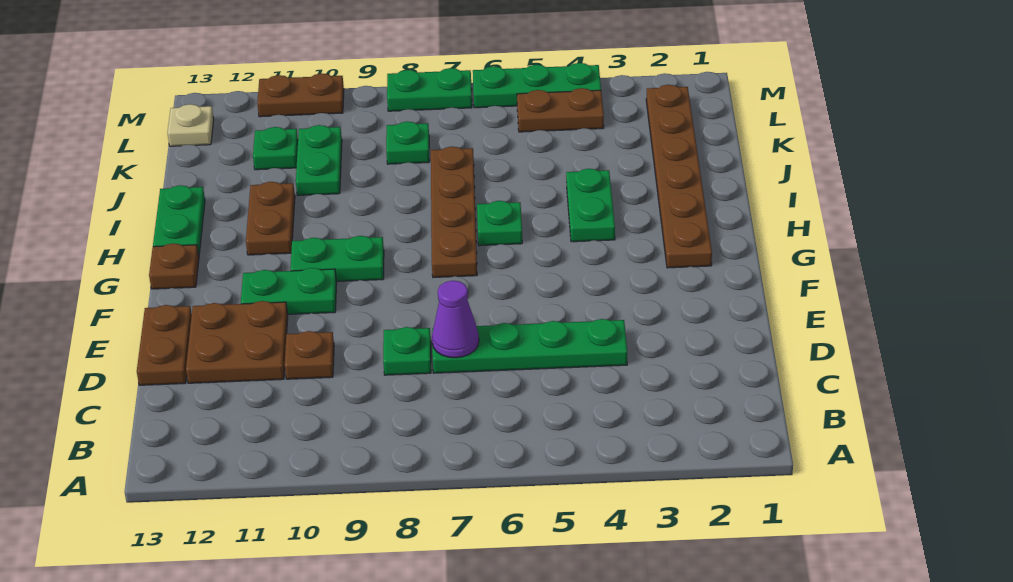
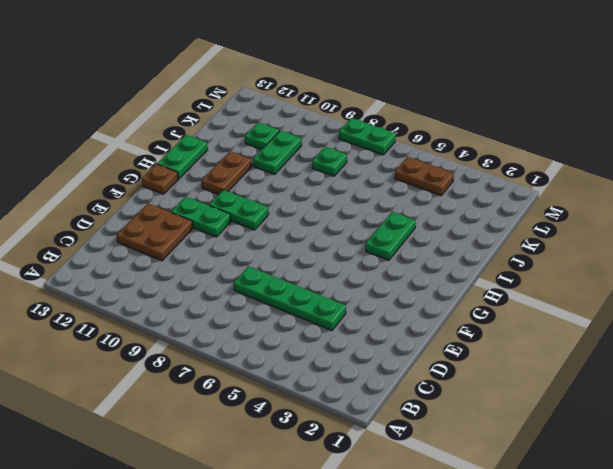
none -> green plate D8 level 1
none -> brown plate D10 level 1
none -> brown plate D13:E13 level 1

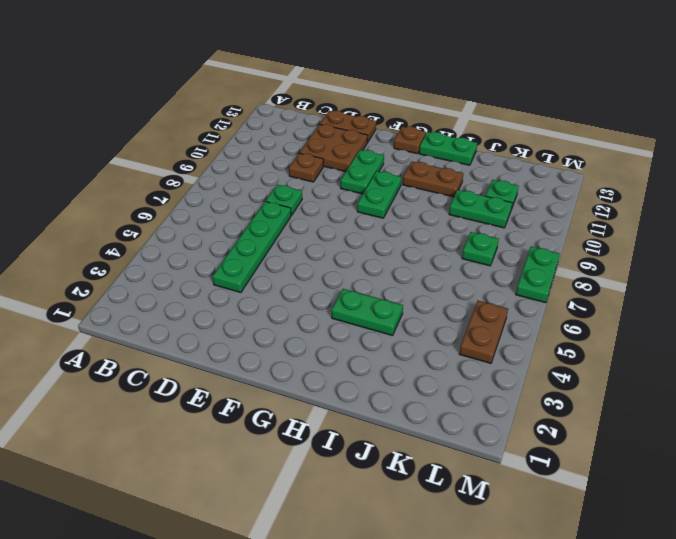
none -> brown plate G2:L2 level 1
none -> brown plate G7:J7 level 1
none -> green plate H6 level 1

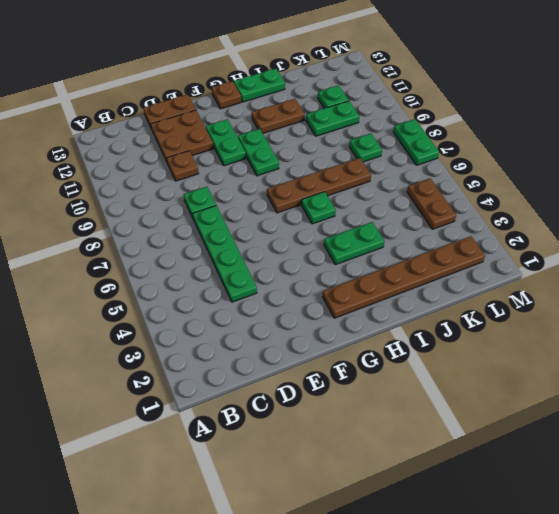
none -> tan plate L13 level 1
none -> green plate M4:M6 level 1
none -> brown plate M10:M11 level 1

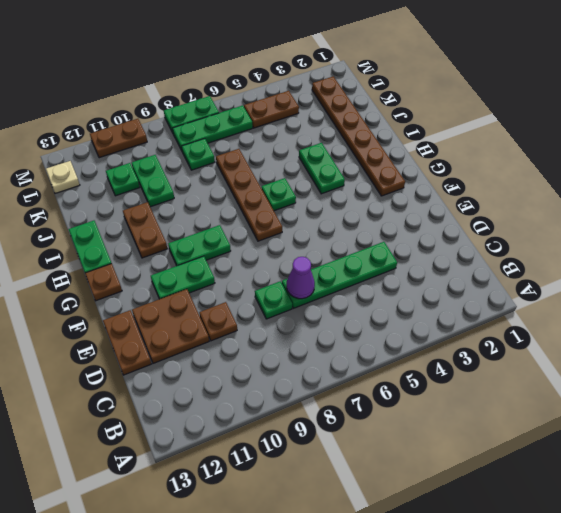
green plate L6:L8 level 1 -> green plate M4:M6 level 1

